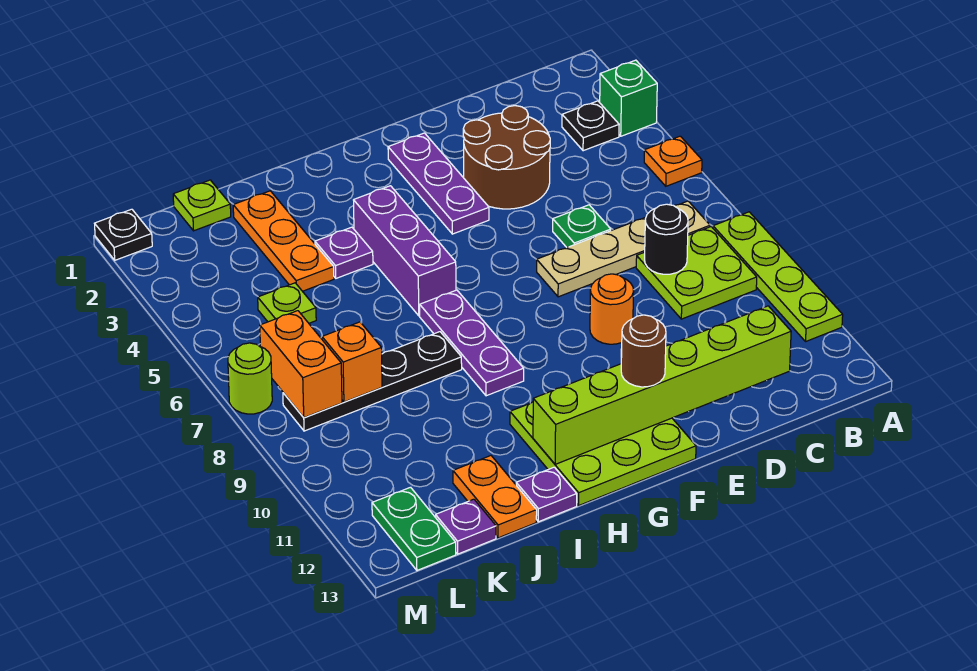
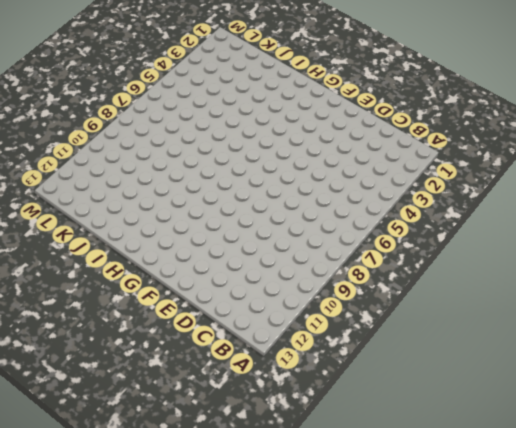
none -> green brick A3 level 1
none -> orange plate A5 level 1
none -> lime plate A8:A11 level 1

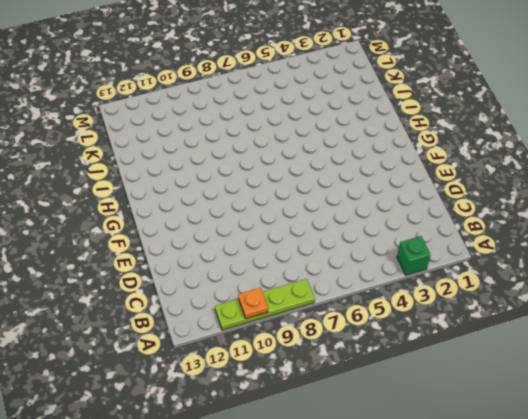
orange plate A10 level 2 -> orange plate A5 level 1
none -> black plate B3 level 1
none -> tan plate B7:E7 level 1
none -> lime plate B8:C9 level 1

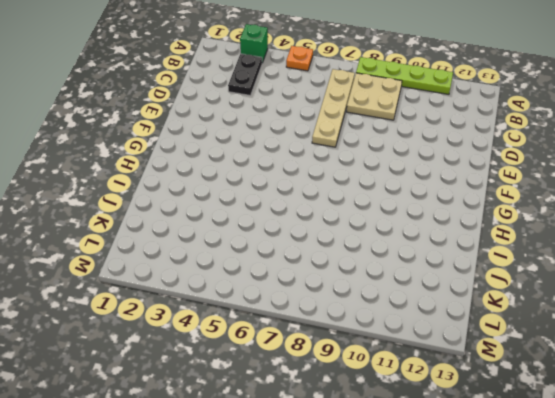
black plate B3:C3 level 1 -> black plate B3 level 1
tan plate B8:C9 level 1 -> lime plate B8:C9 level 1
none -> brown round brick D3:E4 level 1
none -> green plate D6 level 1
none -> orange round brick E9 level 1

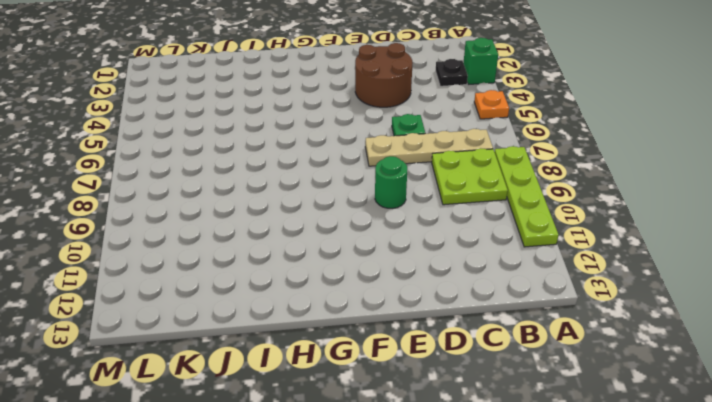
green round brick E9 level 1 -> orange round brick E9 level 1
none -> purple plate F2:F4 level 1
none -> lime plate F11:H13 level 1
none -> purple brick H4:H6 level 1

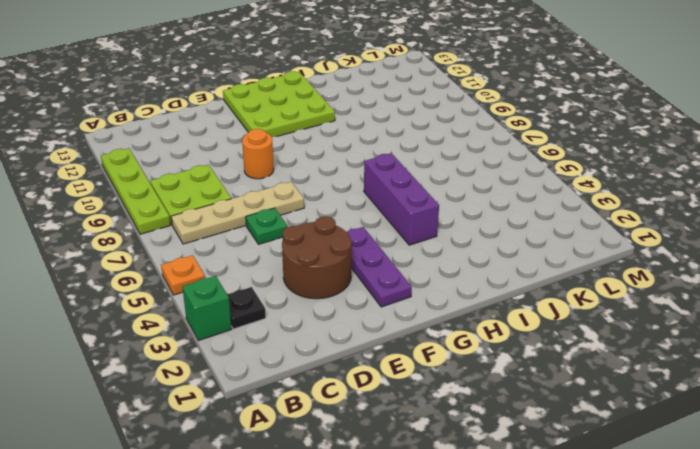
none -> purple plate H7:H9 level 1
none -> purple plate I4 level 1
none -> black plate I8:L8 level 1

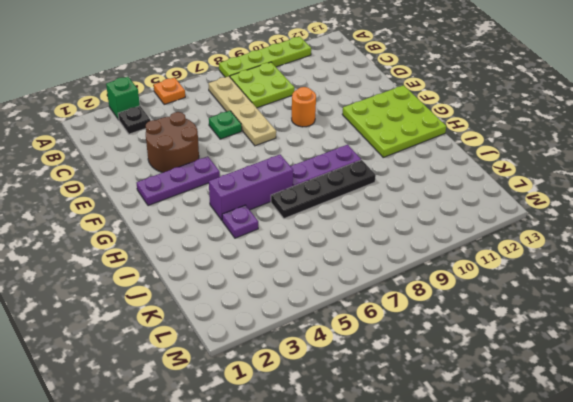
black plate I6:I9 level 1 -> black plate I8:L8 level 1
none -> purple plate I13 level 1
none -> orange plate J2:J4 level 1
none -> orange plate J12:J13 level 1

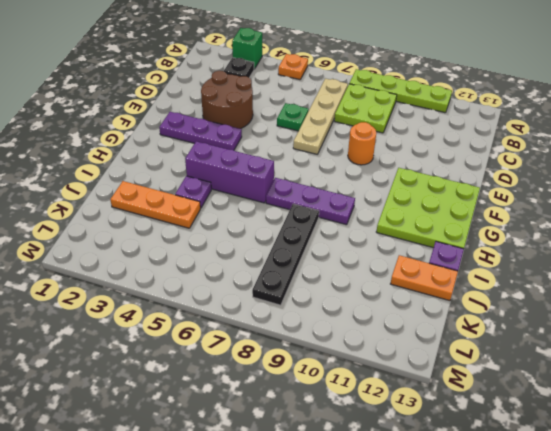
none -> lime plate K1 level 1
none -> lime plate K5 level 1
none -> purple plate K13 level 1

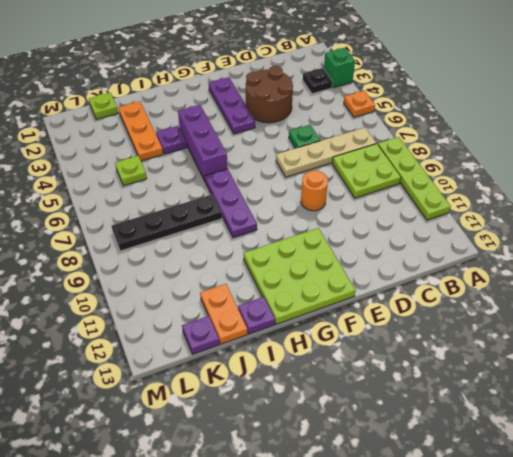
none -> green plate L12:L13 level 1
none -> black plate M1 level 1
none -> lime round brick M7 level 1

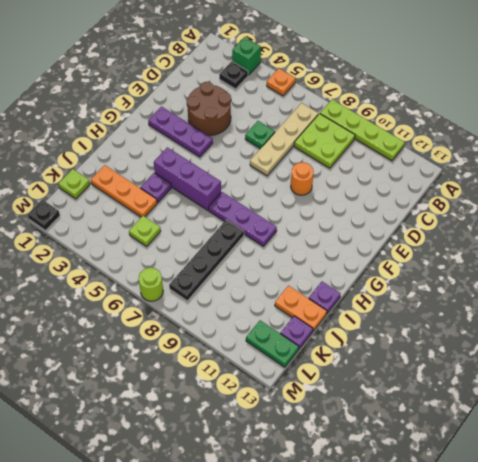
none -> lime plate F11:H13 level 1
none -> black round brick C8 level 2
none -> lime brick C12:H12 level 2

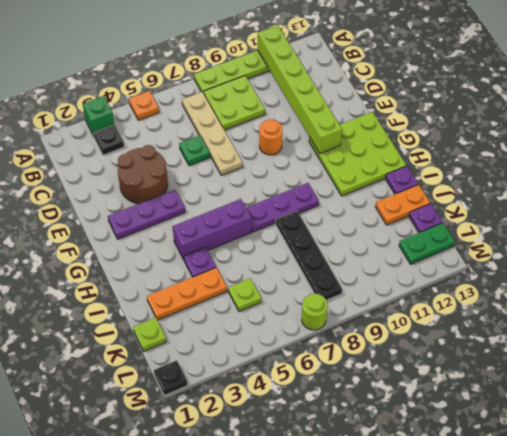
lime brick A11:F11 level 2 -> lime brick C12:H12 level 2
none -> black round brick C8 level 2
none -> orange brick K8 level 2
none -> orange brick L7:L8 level 2

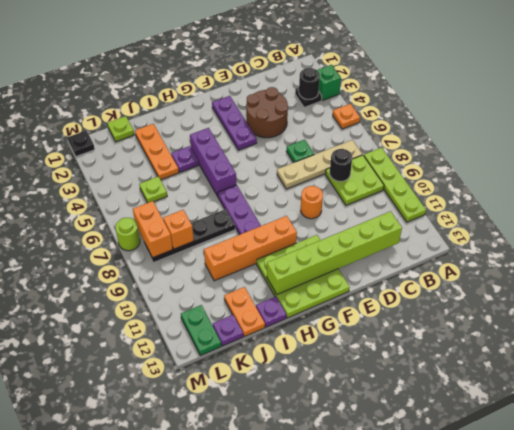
black round brick B3 level 2 -> none
orange brick G10:J10 level 1 -> none
none -> brown round brick F12 level 3

